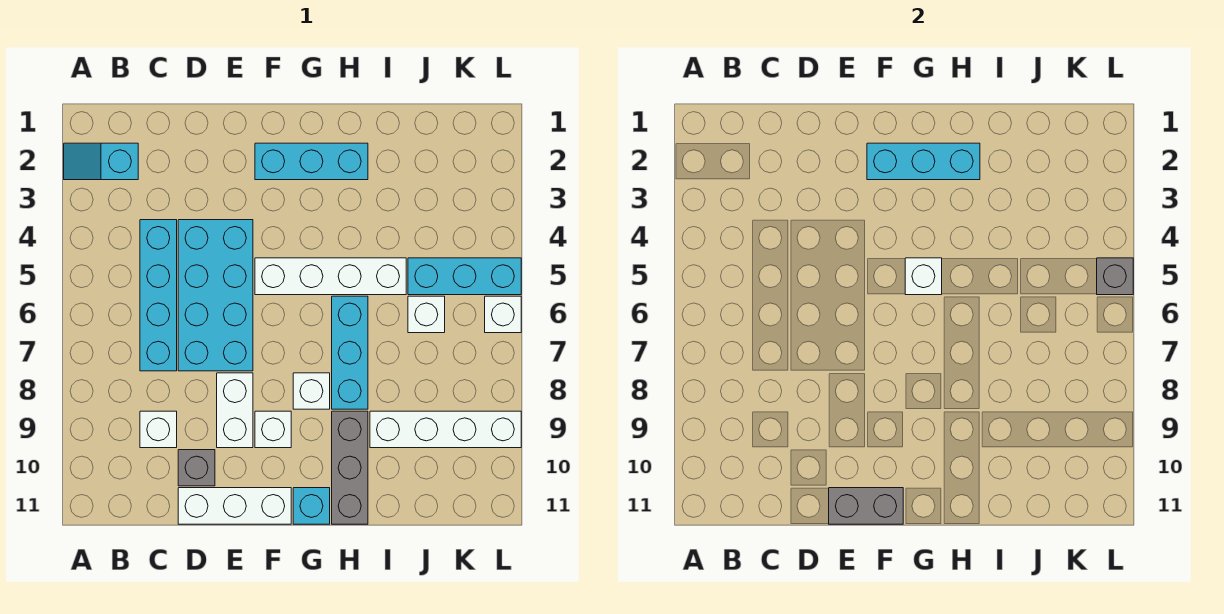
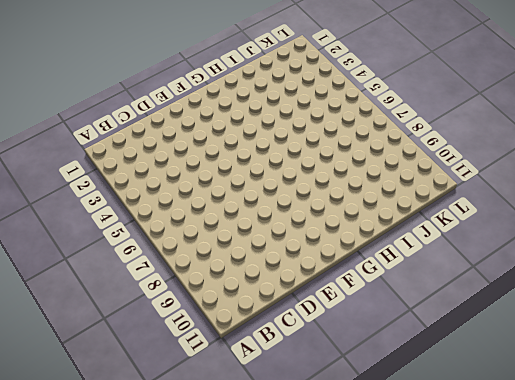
none -> cyan slope A2:B2 level 1 top B
none -> cyan brick C4:C7 level 1
none -> white brick C9 level 1

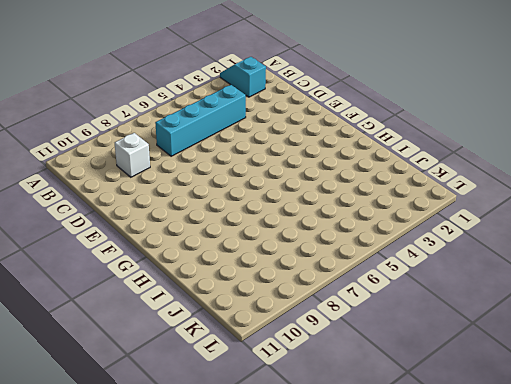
none -> cyan brick D4:E7 level 1
none -> grey brick D10 level 1
none -> white brick D11:F11 level 1

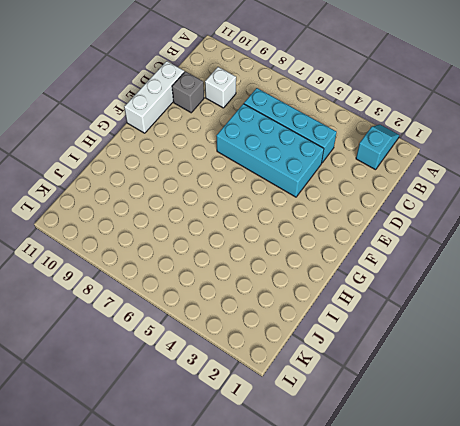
none -> white brick E8:E9 level 1
none -> cyan brick F2:H2 level 1
none -> white brick F5:I5 level 1

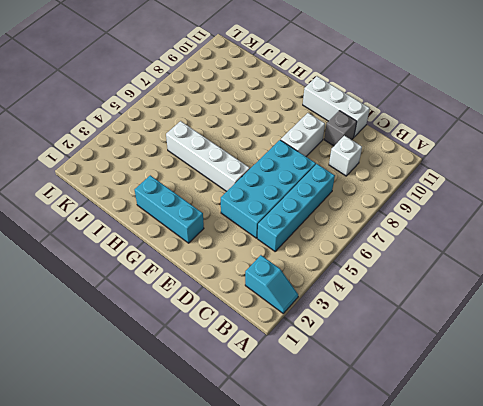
none -> white brick F9 level 1
none -> white brick G8 level 1
none -> cyan brick G11 level 1

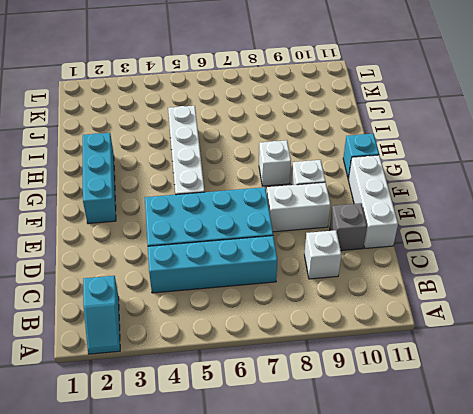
none -> cyan brick H6:H8 level 1
none -> grey brick H9:H11 level 1
none -> white brick I9:L9 level 1

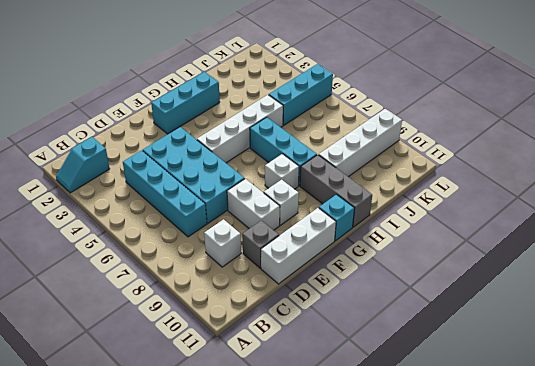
none -> white brick J6 level 1
none -> white brick L6 level 1
none -> grey brick E11:F11 level 2

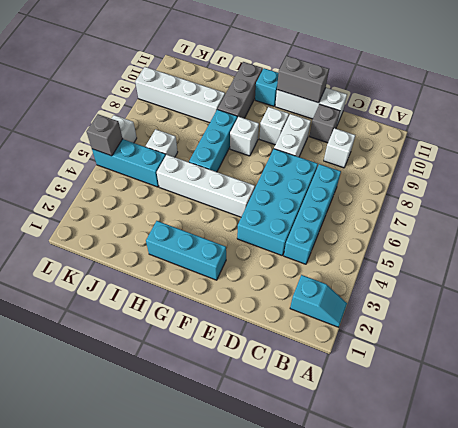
none -> cyan brick F2:H2 level 2
none -> white brick G5 level 2

